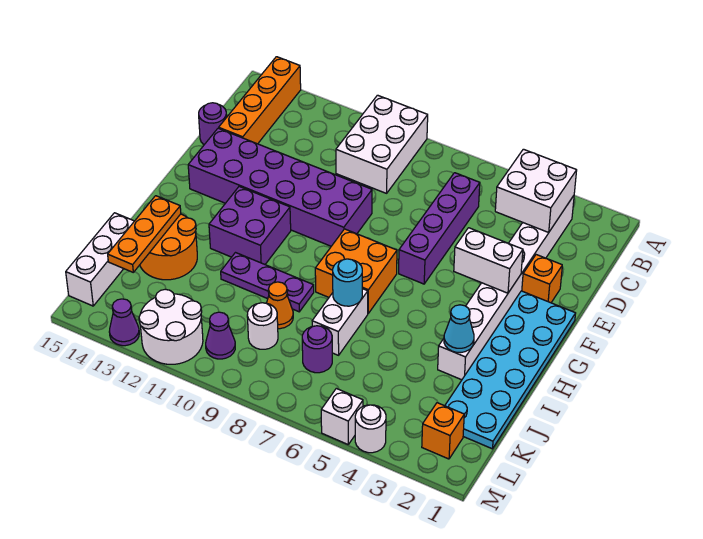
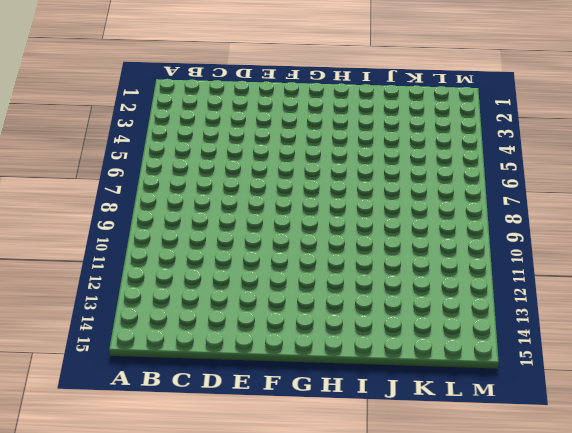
none -> white brick A9:C10 level 1
none -> orange brick A14:D14 level 1
none -> white brick B3:I3 level 1

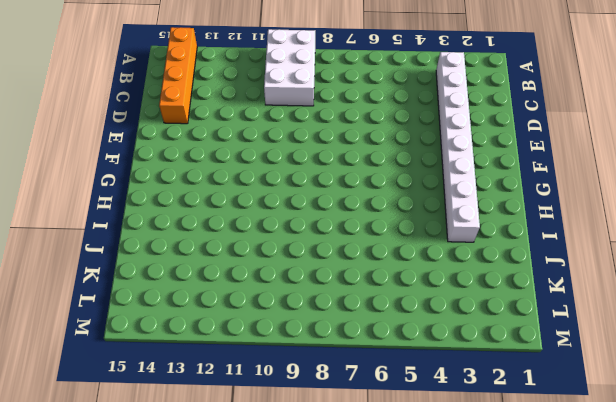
none -> purple brick C6:F6 level 1
none -> purple round brick D15 level 1
none -> orange brick E2 level 1

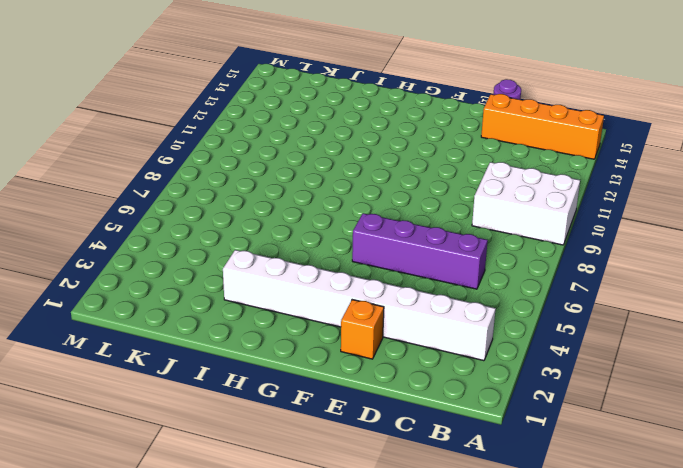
none -> purple brick E9:F14 level 1
none -> cyan plate F1:K2 level 1
none -> orange brick G7:H8 level 1

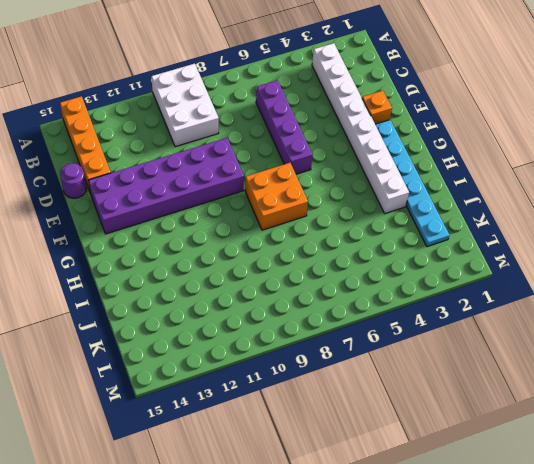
cyan plate F2:K2 level 1 -> cyan plate F1:K2 level 1
none -> purple brick G11:H12 level 1
none -> white brick I7:J7 level 1
none -> purple plate I9:I11 level 1

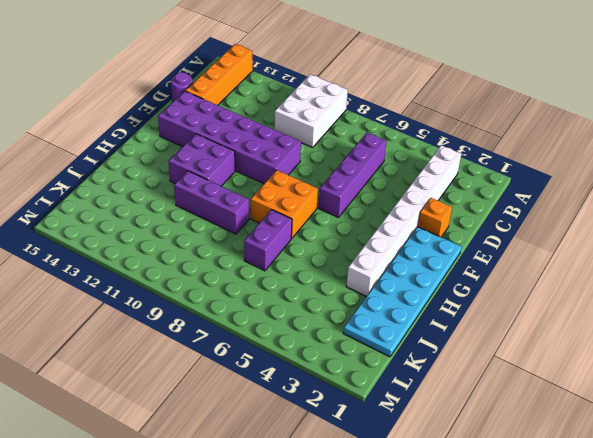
purple brick I7:J7 level 1 -> white brick I7:J7 level 1
purple brick I9:I11 level 1 -> purple plate I9:I11 level 1
none -> orange round brick I13:J14 level 1
none -> orange cone J9 level 1
none -> white brick J15:L15 level 1

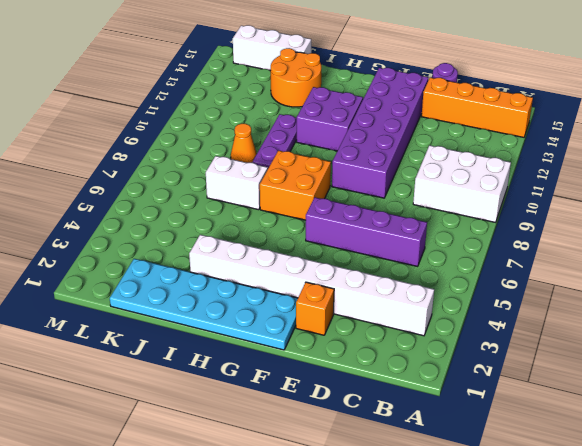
none -> purple round brick K7 level 1
none -> white round brick K9 level 1
none -> orange brick L2 level 1

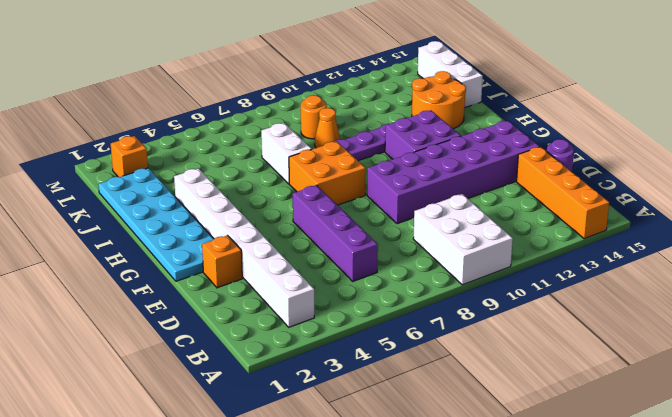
orange round brick K9 level 1 -> white round brick K9 level 1
none -> purple round brick K7 level 1
none -> purple cone L10 level 1
none -> white round brick L11:M12 level 1

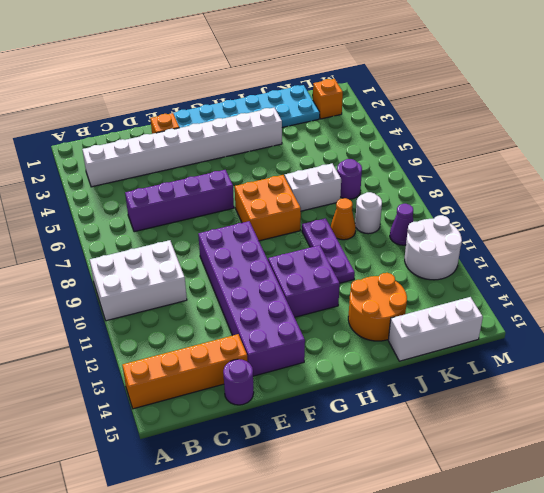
none -> white round brick M4 level 1
none -> white brick M5 level 1
none -> purple cone M13 level 1

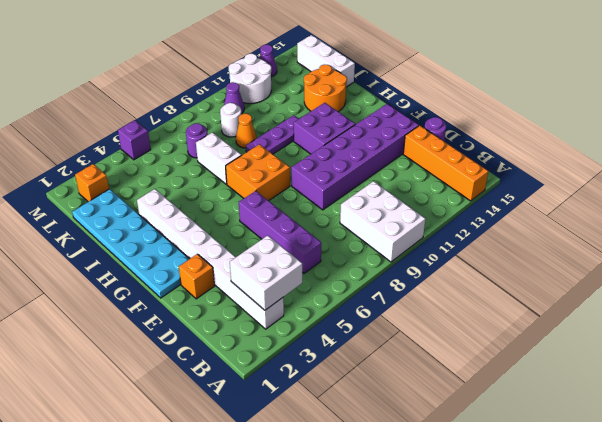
purple brick M5 level 1 -> white brick M5 level 1
none -> white round brick M4 level 1
none -> white brick F3:F4 level 2
none -> cyan cone I3 level 2

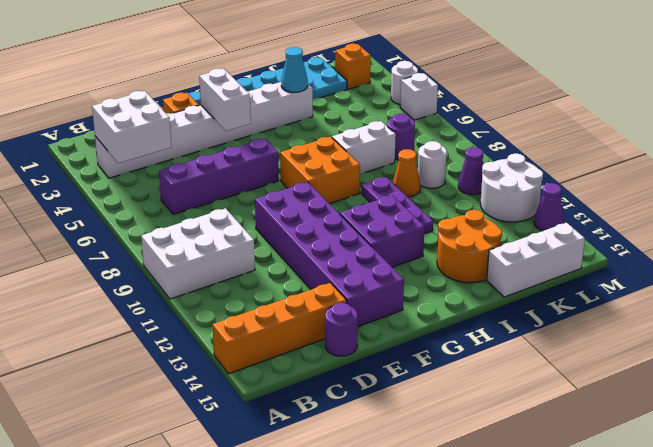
none -> cyan round brick I7 level 2
none -> orange plate I14:K14 level 2

